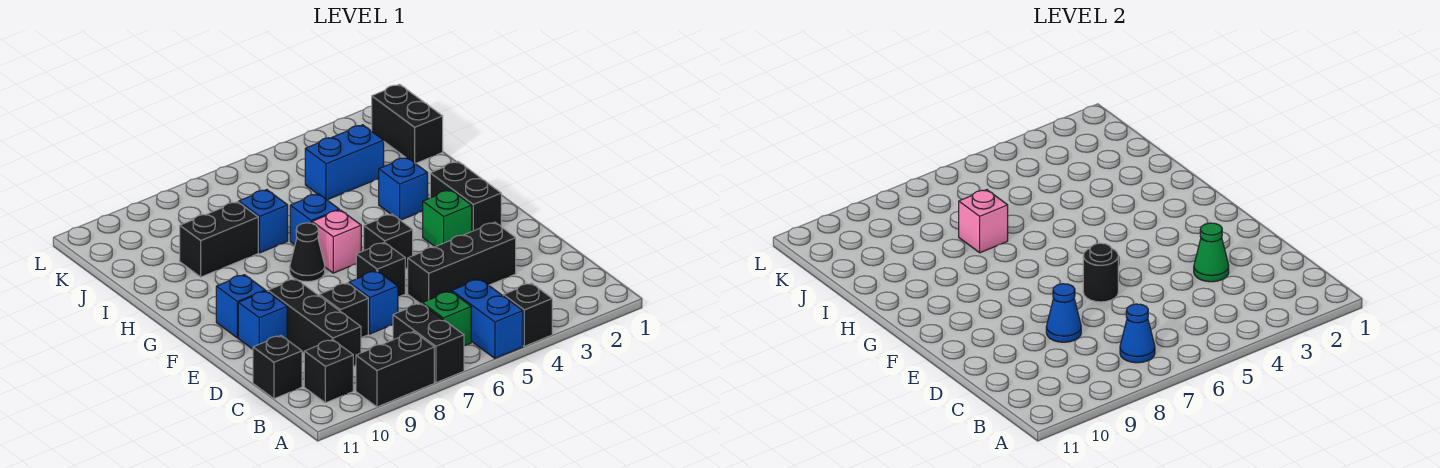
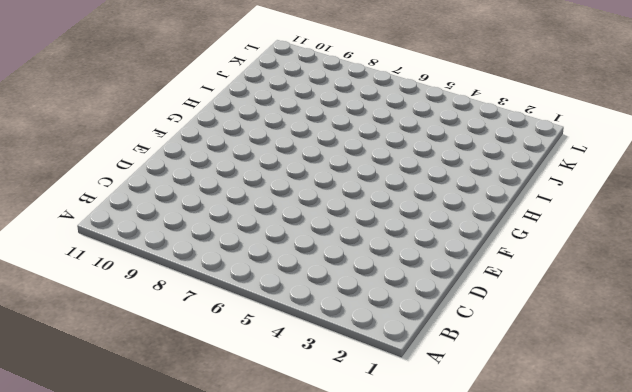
none -> black brick A4 level 1
none -> blue brick A5:B5 level 1
none -> black brick A7:B7 level 1
none -> black brick A8:A9 level 1

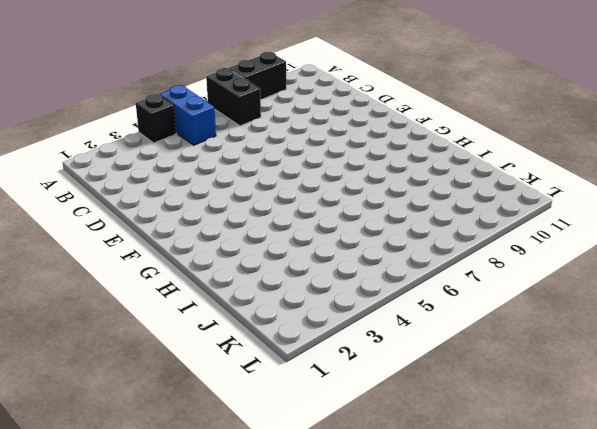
none -> green brick B6 level 1
none -> black brick B10 level 1
none -> black brick C9:E9 level 1
none -> black brick C11 level 1

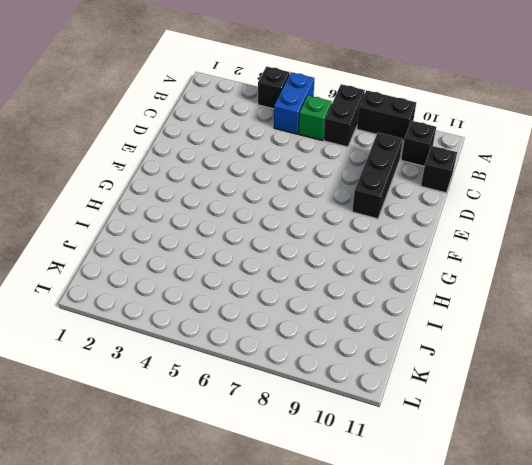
none -> black brick D3:D5 level 1
none -> blue brick D7 level 1
none -> black brick D8 level 1
none -> black brick E6 level 1

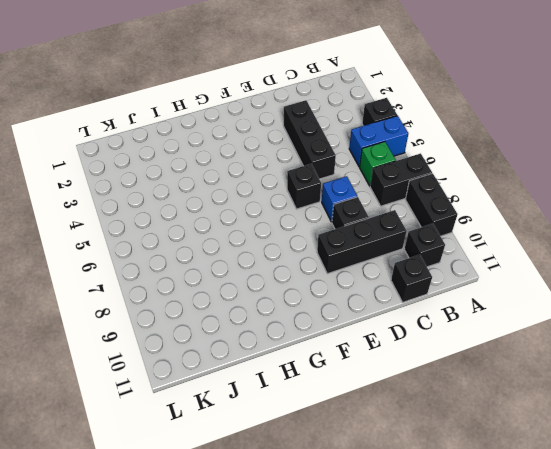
none -> blue brick E10 level 1
none -> black brick F2:G2 level 1
none -> green brick F3 level 1
none -> black brick F5 level 1

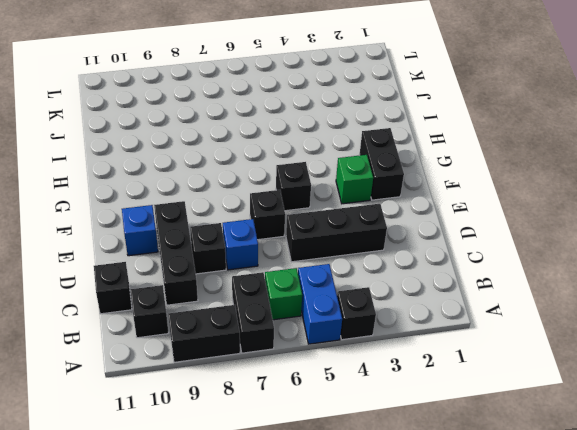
none -> blue brick F10 level 1
none -> pink brick G6 level 1
none -> black cone G7 level 1
none -> blue brick H3 level 1

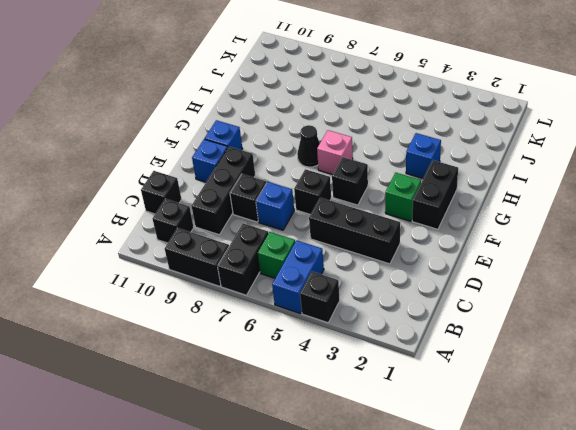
none -> blue brick H6 level 1
none -> blue brick I7 level 1
none -> black brick I8:I9 level 1
none -> black brick J1:K1 level 1

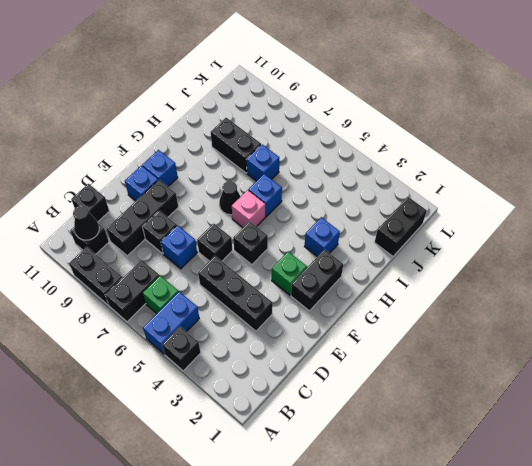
black cone B10 level 2 -> none
none -> blue brick J3:J4 level 1
none -> blue cone B7 level 2
none -> green cone D3 level 2
none -> blue cone D8 level 2

